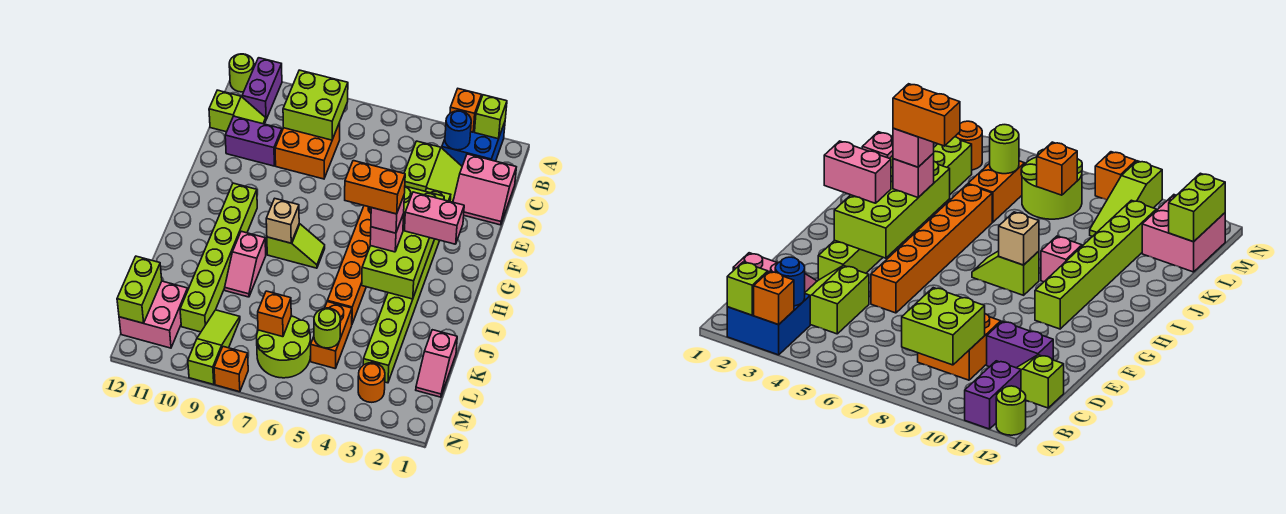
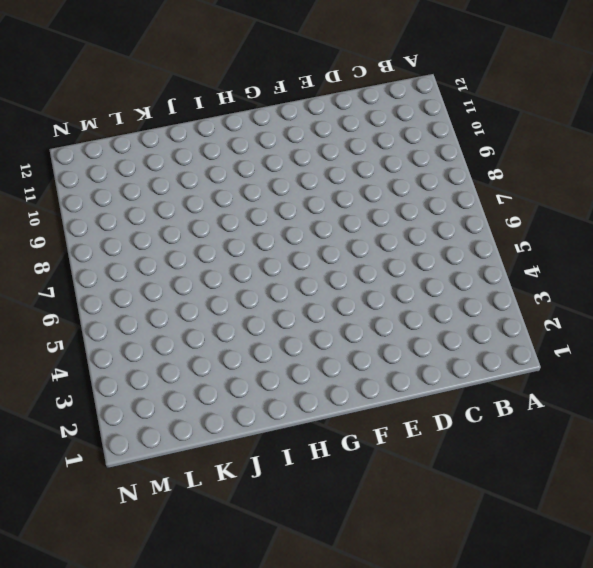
none -> blue brick A2:B3 level 1
none -> purple brick A11:B11 level 1
none -> lime round brick A12 level 1
none -> pink slope C1:D2 level 1 top C

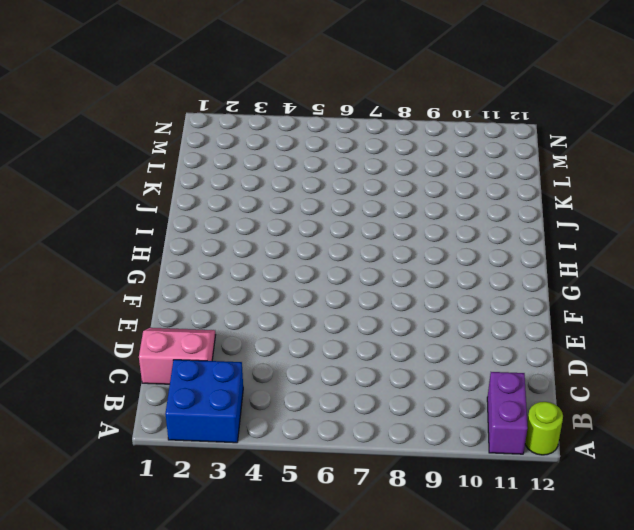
none -> lime slope C3:D4 level 1 top 4
none -> orange brick C8:D9 level 1
none -> lime slope C11:C12 level 1 top 12
none -> purple brick D10:D11 level 1

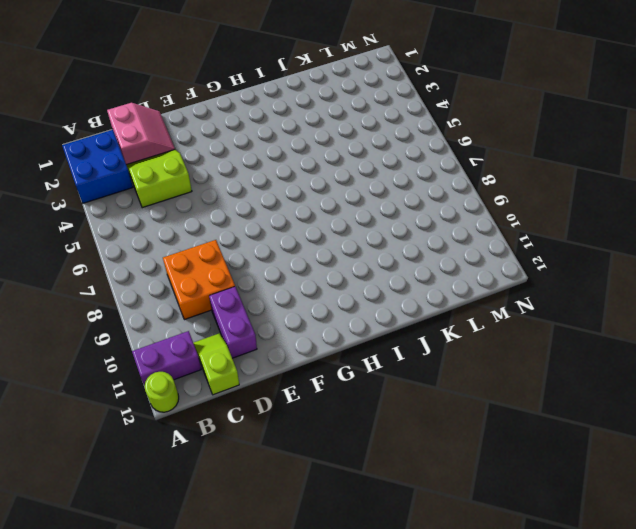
none -> lime brick E3:L3 level 1
none -> orange brick E5:J5 level 1
none -> lime brick G10:L10 level 1
none -> lime slope H7:H8 level 1 top 8

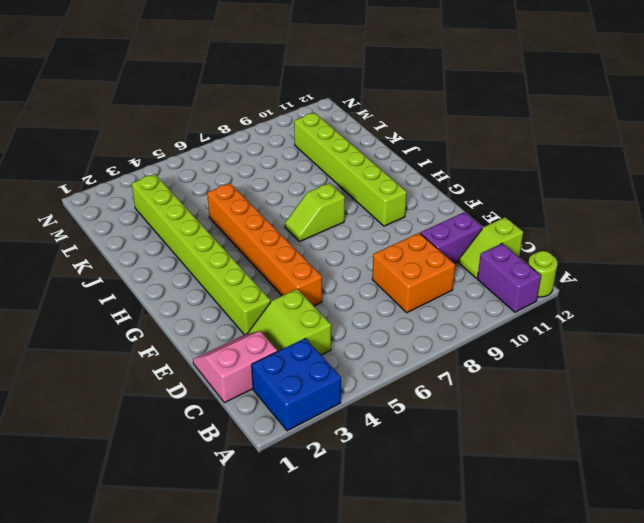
none -> pink slope I9:J9 level 1 top I
none -> pink slope K1:L1 level 1 top K
none -> orange brick K5:L5 level 1
none -> lime round brick L6:M7 level 1

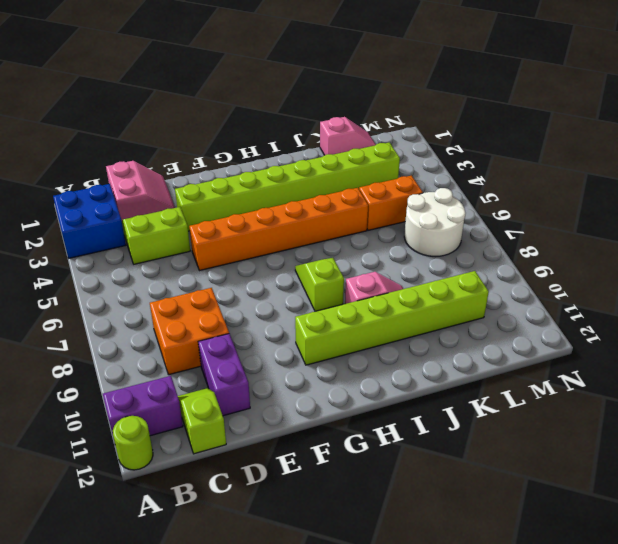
white round brick L6:M7 level 1 -> lime round brick L6:M7 level 1
none -> lime slope L9:N9 level 1 top N
none -> pink brick L11:M12 level 1
none -> orange round brick M3 level 1
none -> orange brick N8 level 1

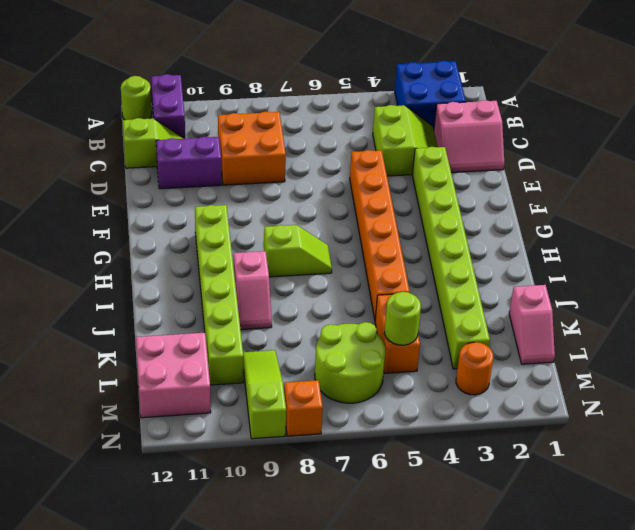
none -> lime brick A2 level 2
none -> orange brick A3 level 2
none -> blue round brick B3 level 2
none -> lime brick B8:C9 level 2

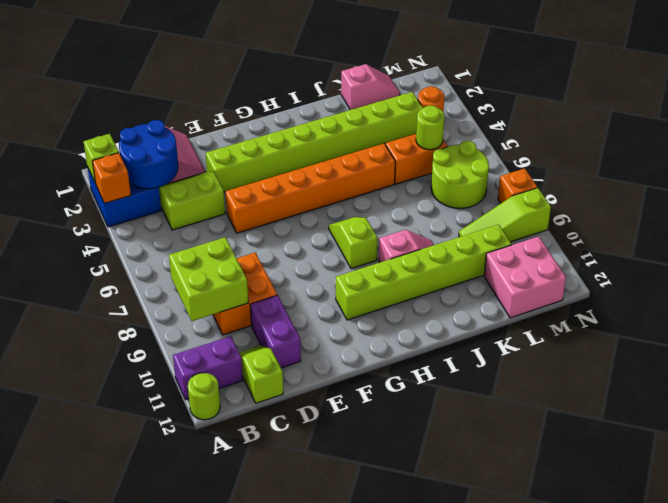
blue round brick B2:C3 level 2 -> blue round brick B3 level 2
none -> lime brick F3:I4 level 2
none -> tan brick H8 level 2
none -> orange brick L7 level 2
none -> lime brick L12:M12 level 2

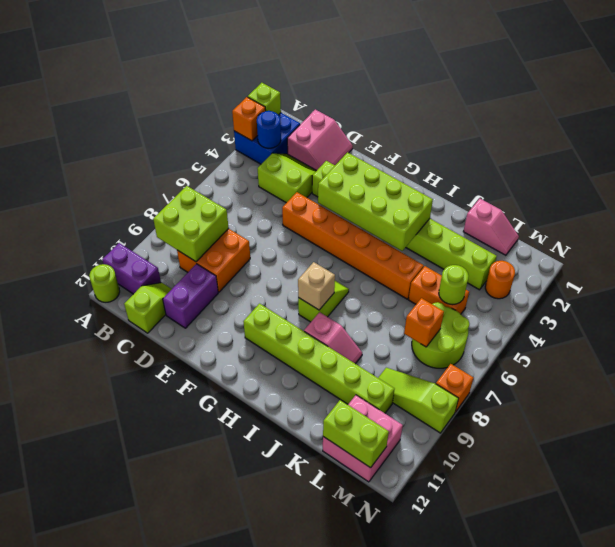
none -> pink brick G2:G3 level 3
none -> pink brick H4 level 3
none -> pink brick H4 level 4
none -> orange brick H4:H5 level 5

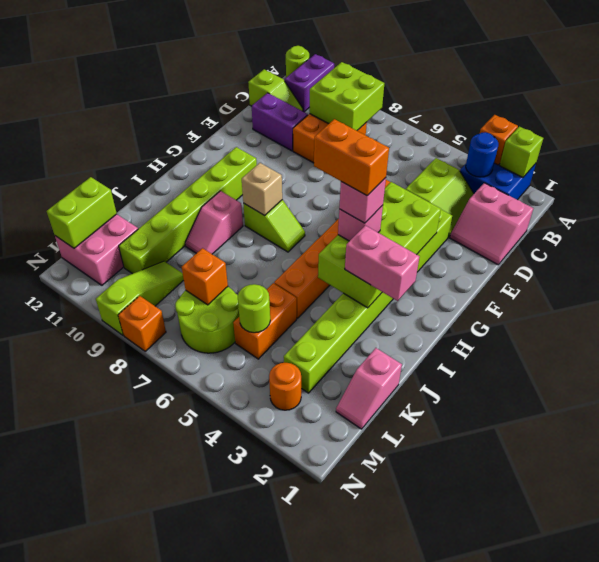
pink brick I2:I3 level 3 -> pink brick G2:G3 level 3

